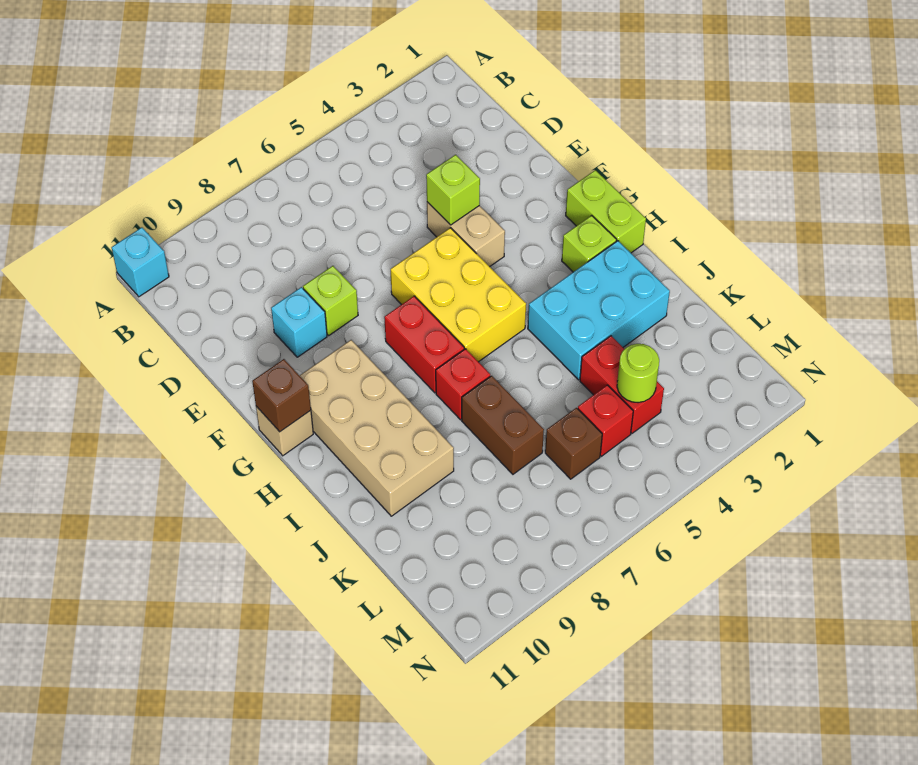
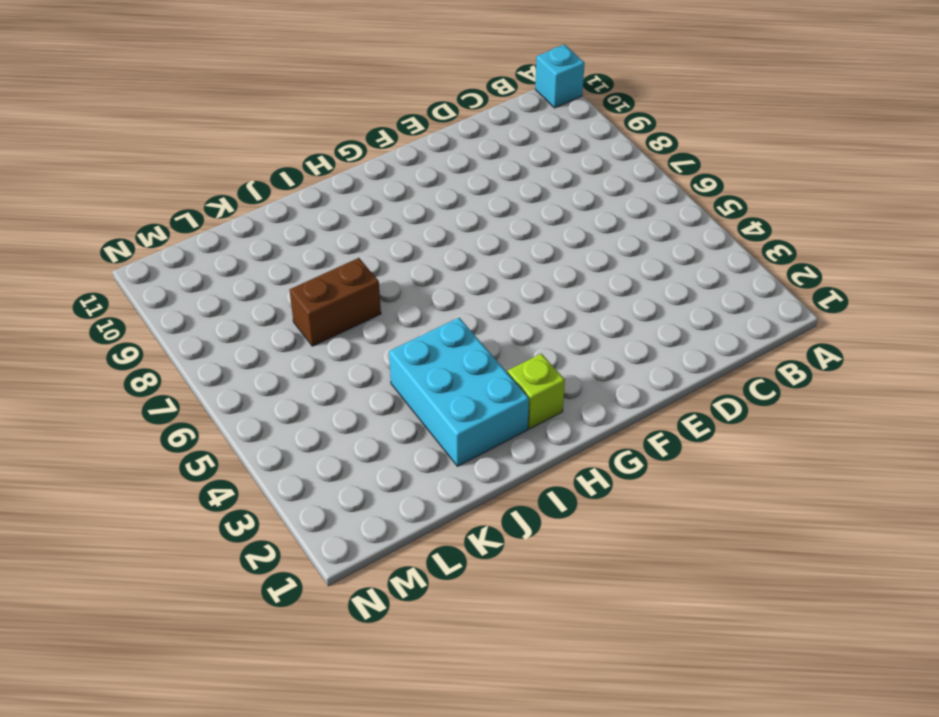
none -> tan brick E4:F4 level 1
none -> lime brick E8 level 1
none -> cyan brick E9 level 1

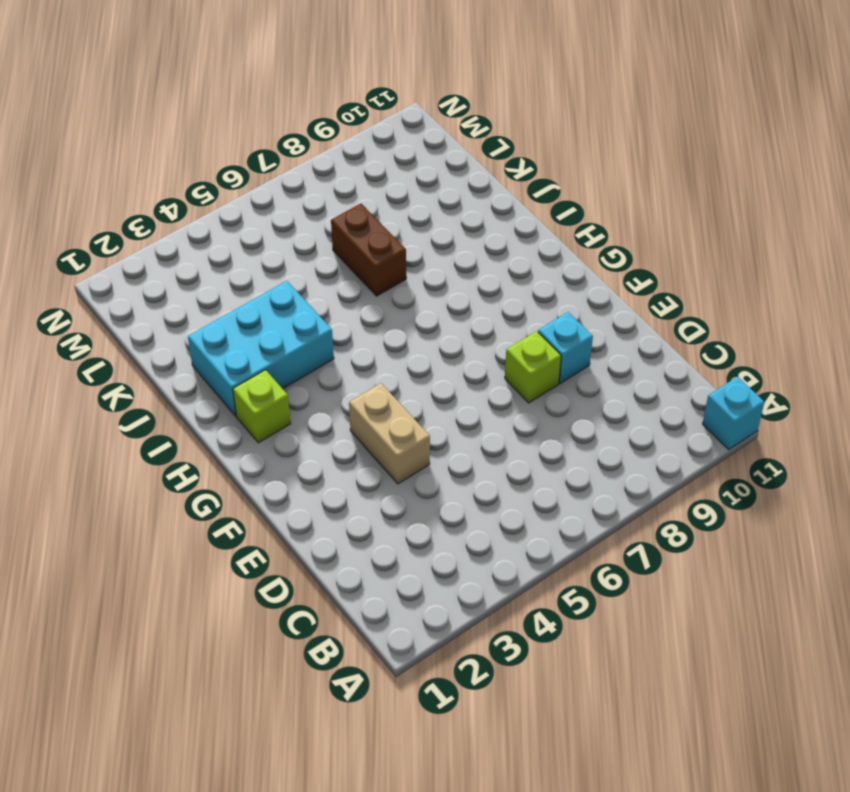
none -> yellow brick F5:H6 level 1
none -> lime brick G1:H1 level 1
none -> red brick G7:H7 level 1

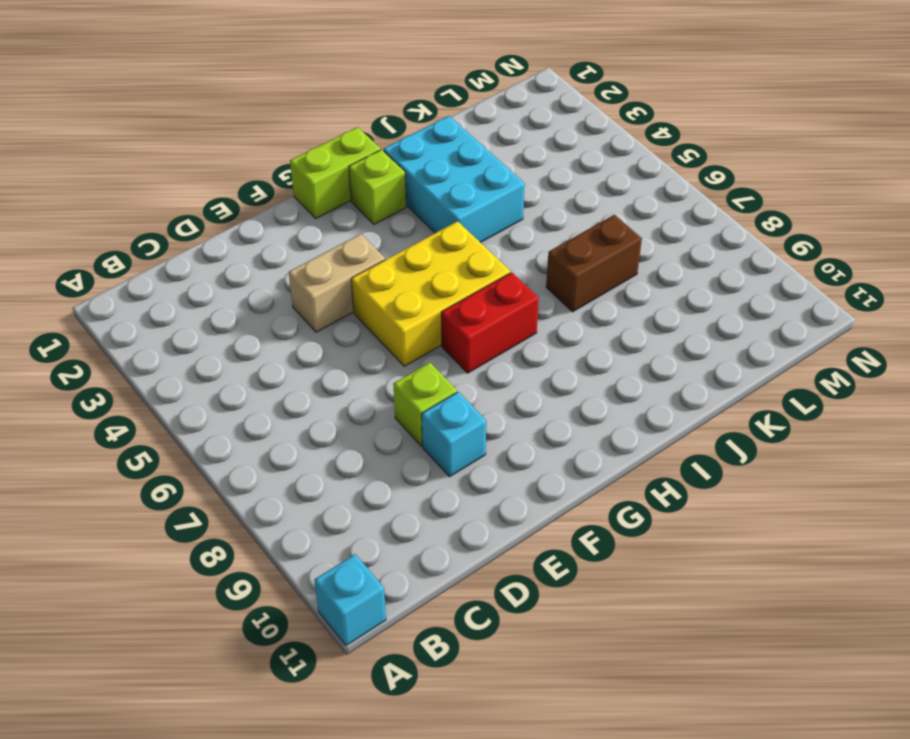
none -> tan brick G9:J10 level 1
none -> tan brick G11 level 1
none -> red brick I7 level 1

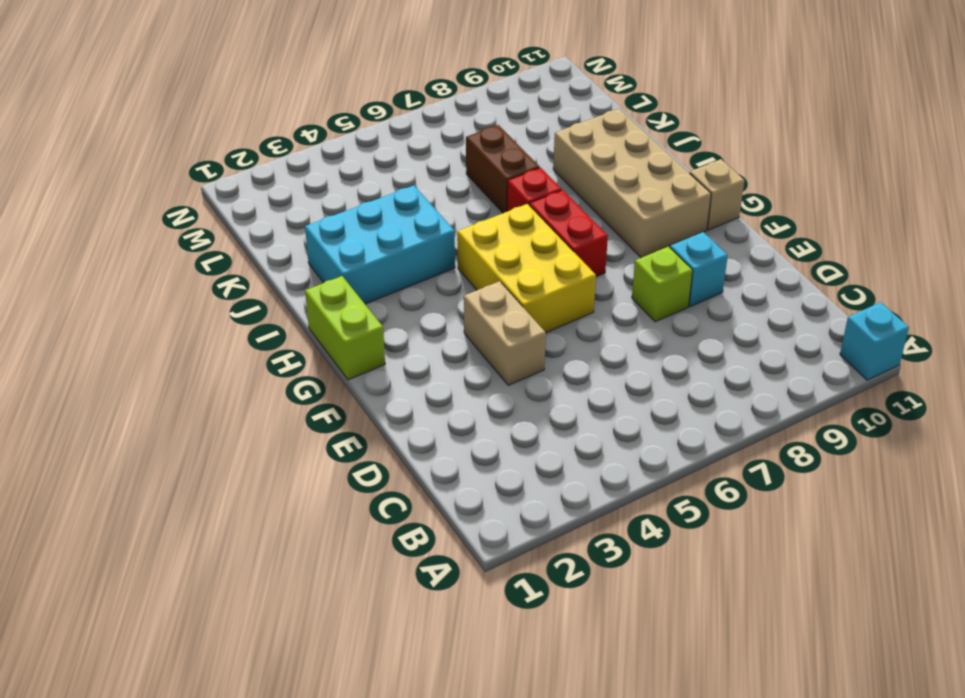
none -> lime brick H2 level 1
none -> red brick K4:L4 level 1
none -> red brick L5 level 1

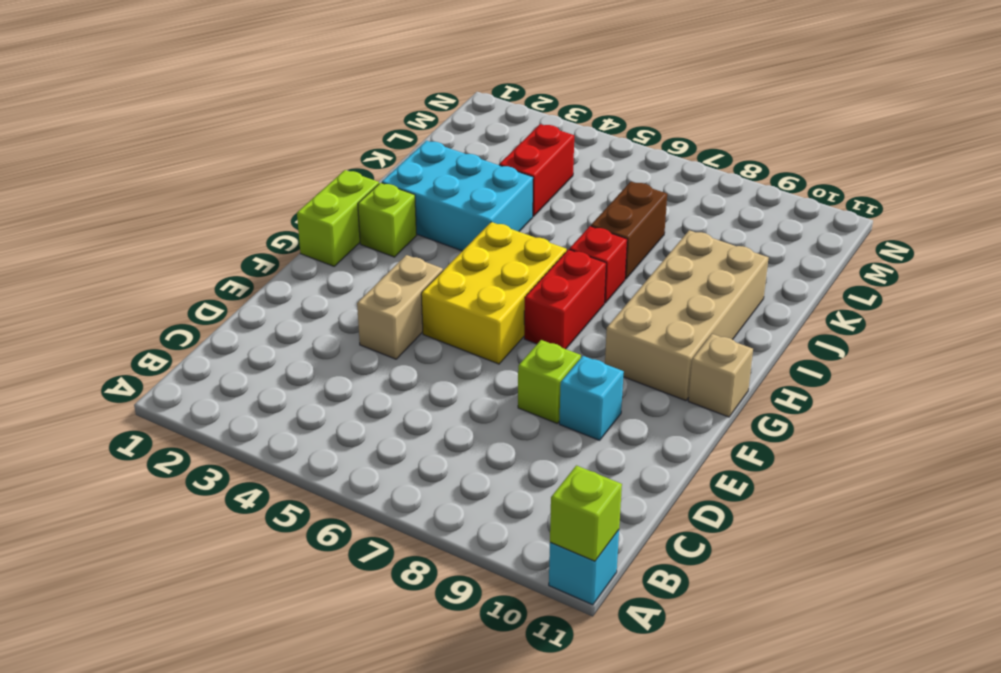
lime brick A11 level 2 -> lime brick E4 level 2
none -> red brick L5 level 1
none -> brown brick L6 level 1
none -> brown brick G11 level 2

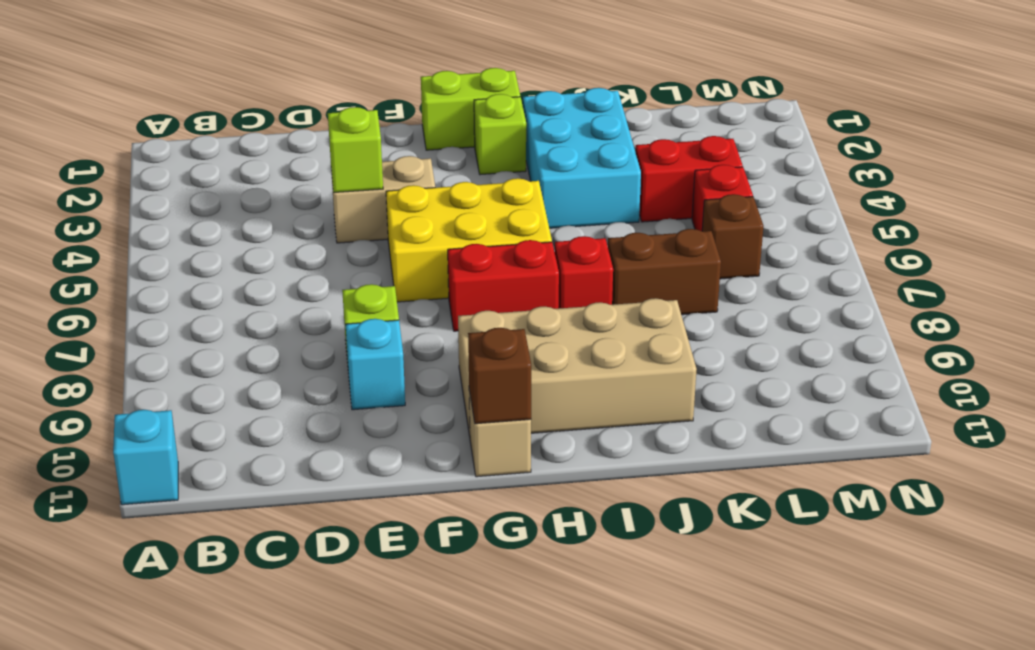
none -> lime round brick L4 level 2

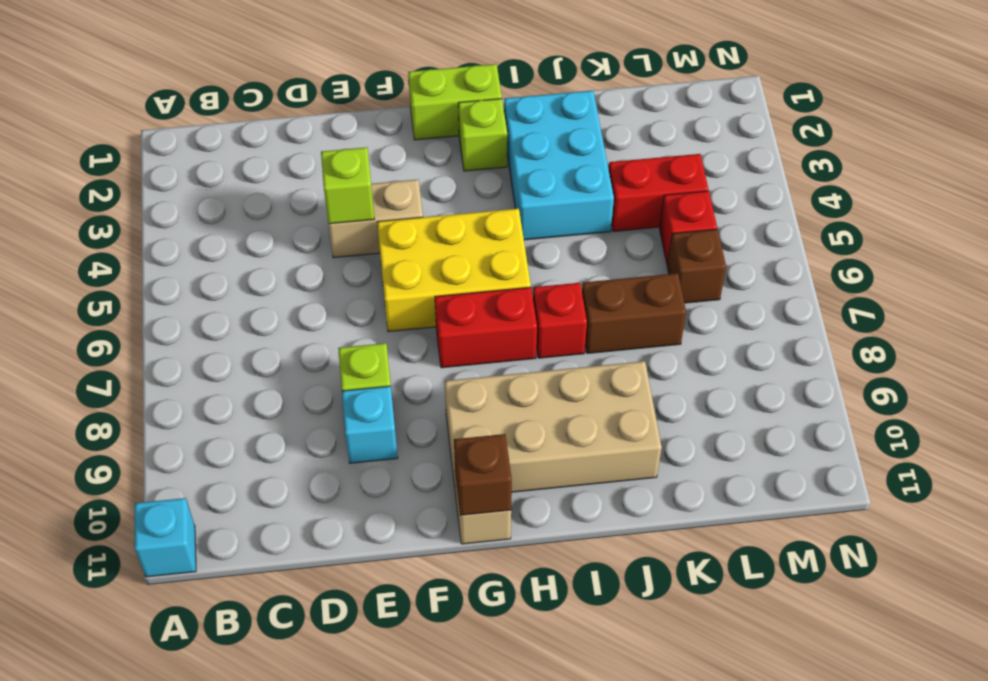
none -> lime round brick L4 level 2

